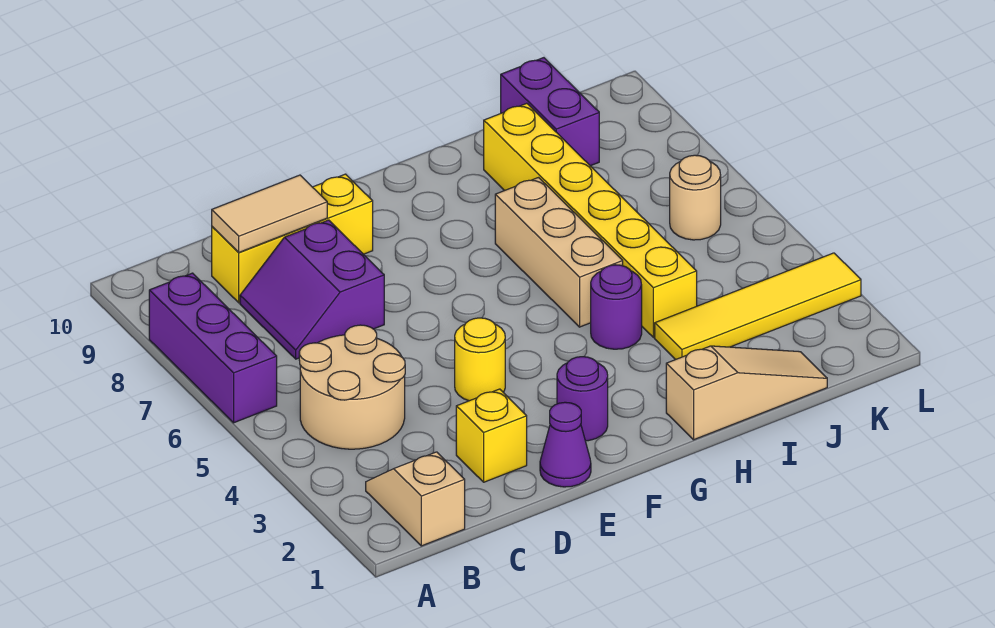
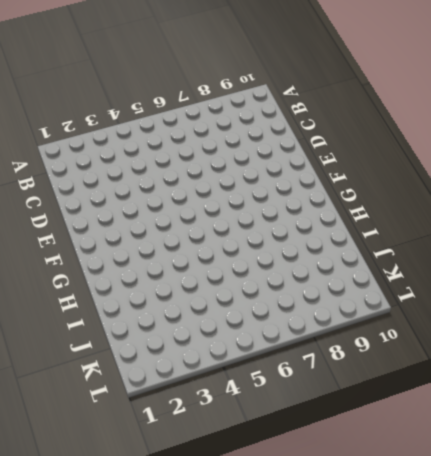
none -> purple brick A6:A8 level 1
none -> tan slope B1:B2 level 1 top 1
none -> tan round brick B4:C5 level 1

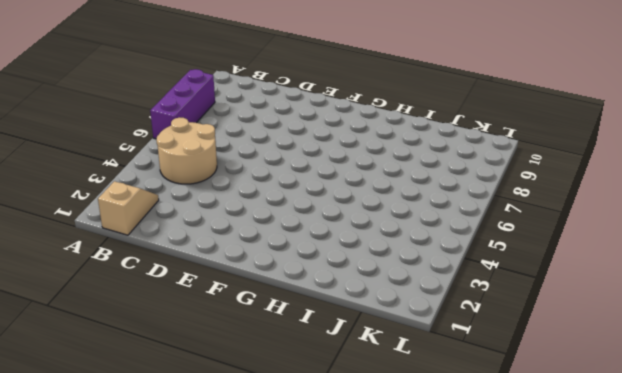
none -> purple slope C7:D8 level 1 top D
none -> yellow brick C9:E9 level 1
none -> yellow brick D2 level 1

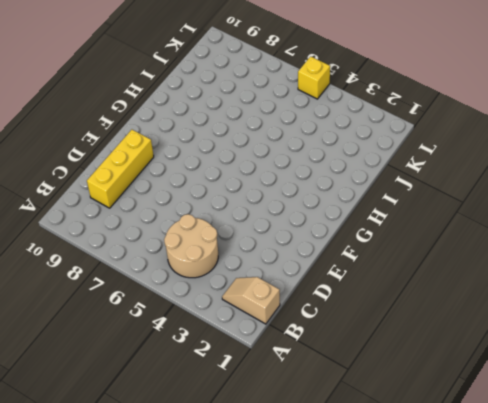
yellow brick L5 level 1 -> yellow brick D2 level 1
none -> purple brick A6:A8 level 1
none -> purple slope C7:D8 level 1 top D
none -> purple cone E1 level 1

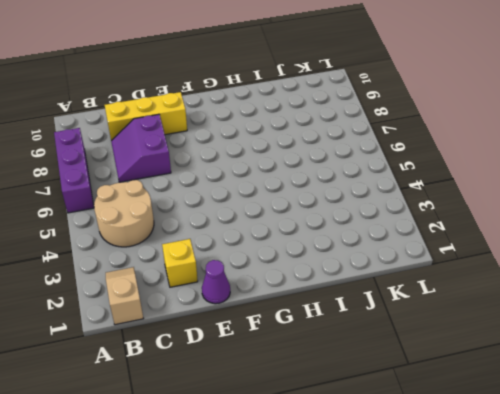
none -> yellow round brick E4 level 1
none -> purple round brick F2 level 1
none -> tan slope H1:J1 level 1 top H

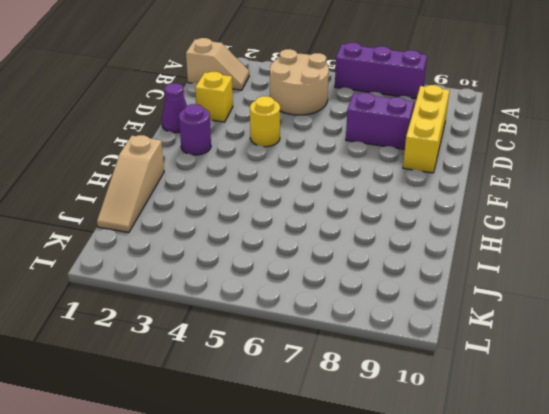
none -> purple round brick H4 level 1
none -> tan brick H5:H7 level 1
none -> yellow tile I3:L3 level 1

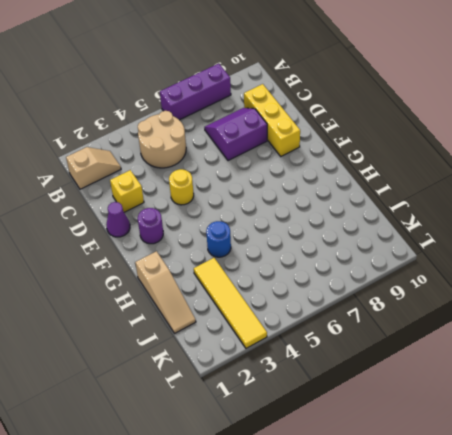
blue round brick H4 level 1 -> purple round brick H4 level 1
none -> tan brick H5:H7 level 1
none -> yellow brick I4:I9 level 1
none -> purple brick J9:J10 level 1

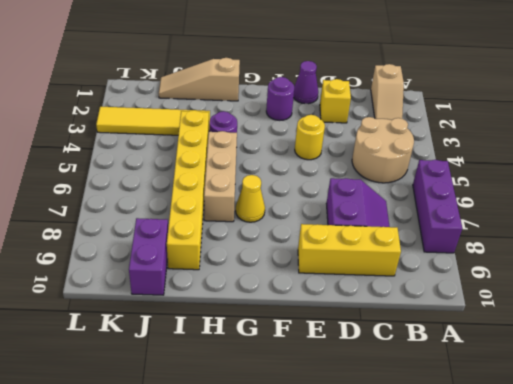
yellow cone G7 level 1 -> none
none -> tan round brick K6 level 1
none -> tan tile C9:D9 level 2

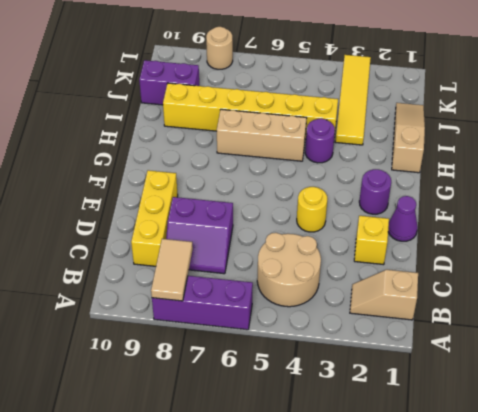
tan tile A8:B8 level 2 -> tan tile C9:D9 level 2
tan round brick L8 level 1 -> tan round brick K6 level 1

